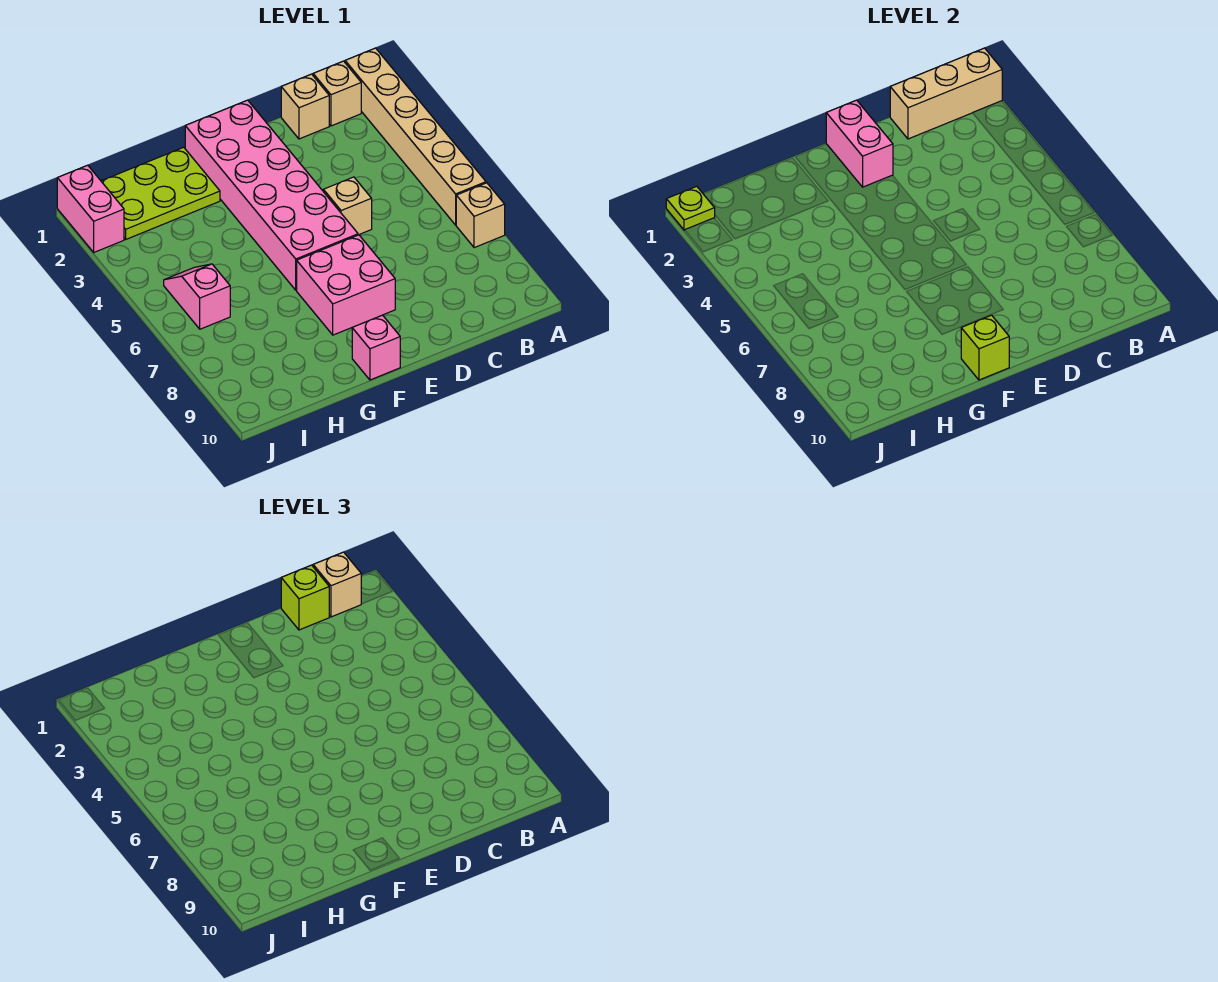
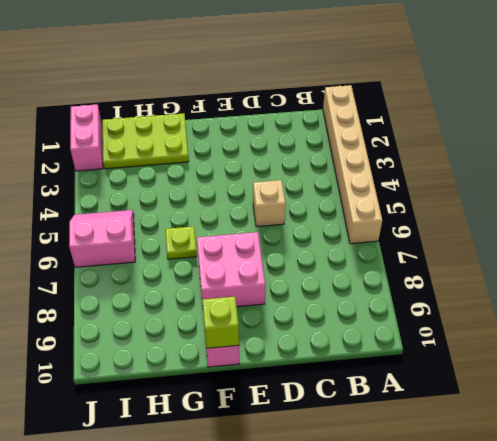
lime plate G6 level 1 -> lime plate J1 level 2
pink slope I5:J6 level 1 top 6 -> pink slope I5:I6 level 1 top 6
none -> tan brick A7 level 1
none -> tan brick B1 level 1
none -> tan brick C1 level 1

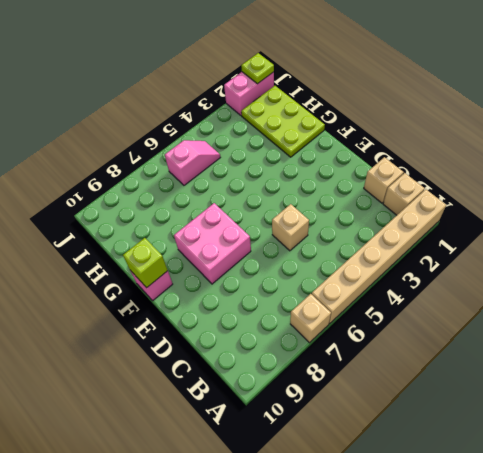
none -> pink brick E1:F6 level 1
none -> tan brick A1:C1 level 2
none -> pink brick E1:E2 level 2

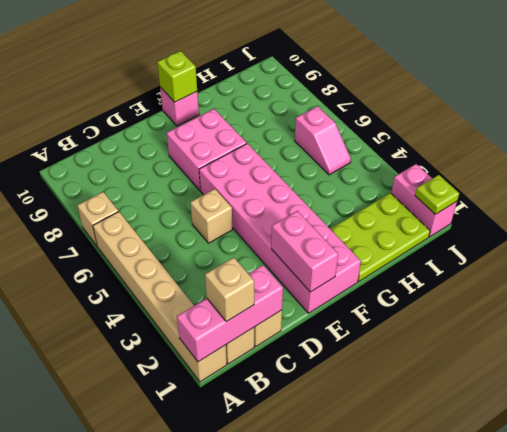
pink brick A1:C1 level 2 -> tan brick A1:C1 level 2
none -> lime brick C1 level 3

